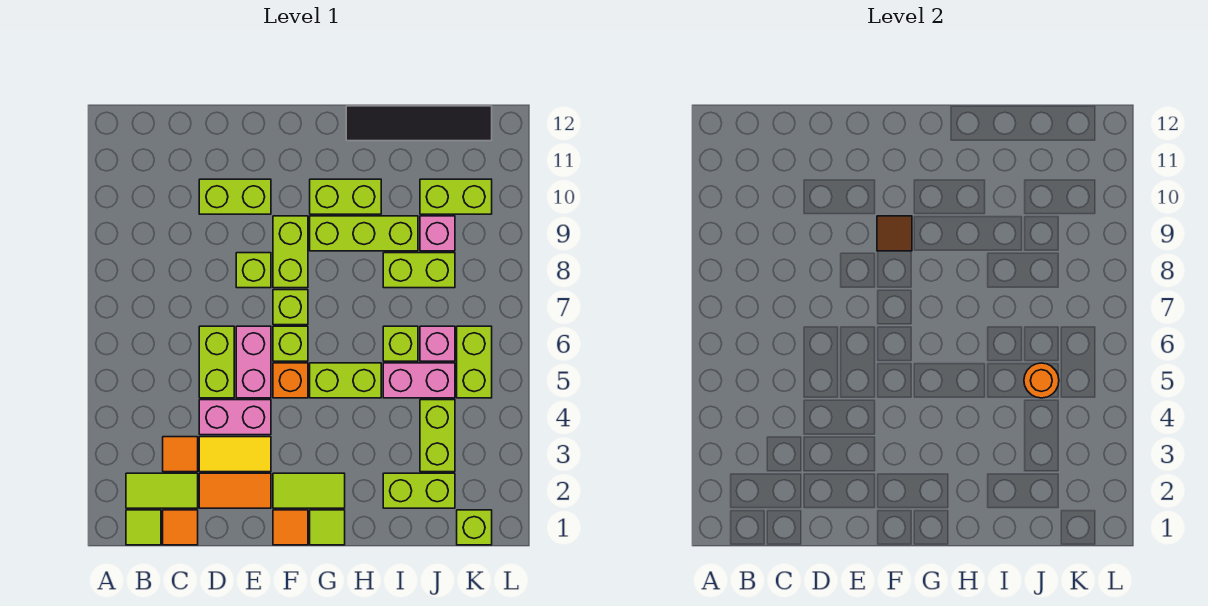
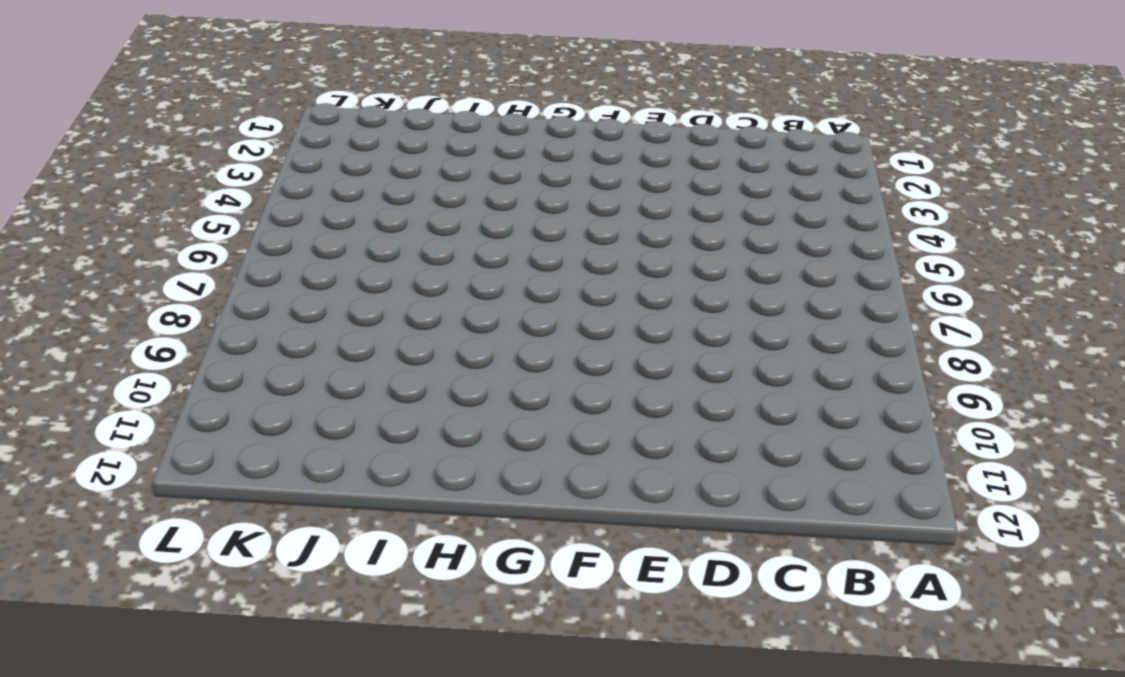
none -> lime tile B1 level 1
none -> lime tile B2:C2 level 1
none -> orange tile C1 level 1
none -> orange tile C3 level 1

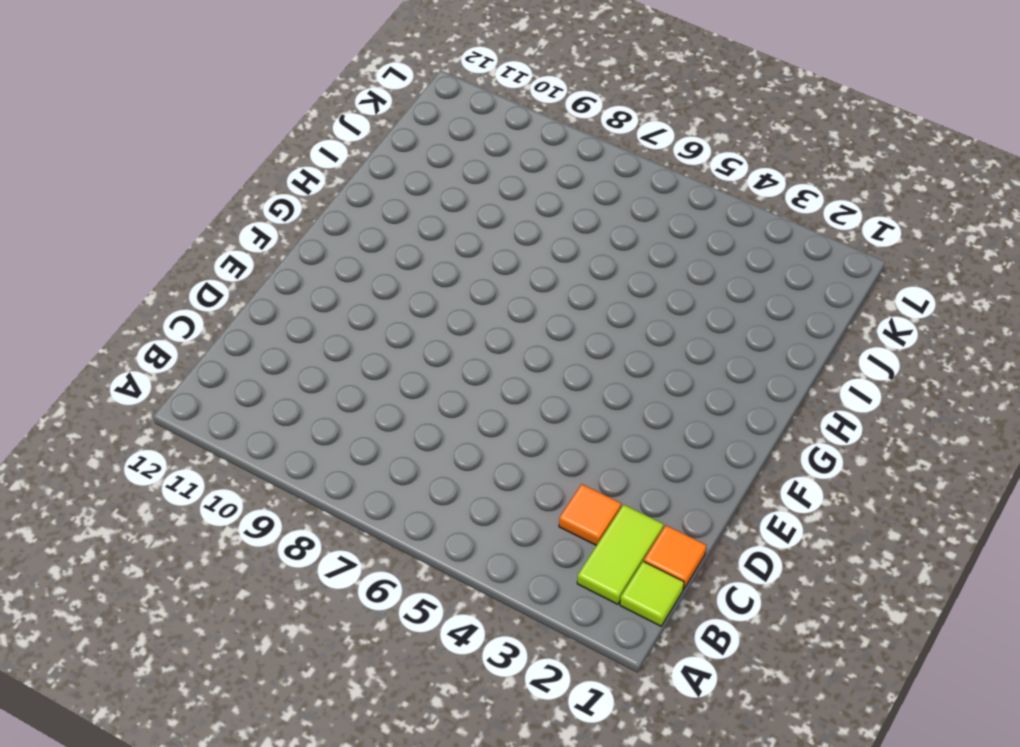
none -> orange tile D2:E2 level 1
none -> yellow tile D3:E3 level 1
none -> pink brick D4:E4 level 1
none -> lime brick D5:D6 level 1

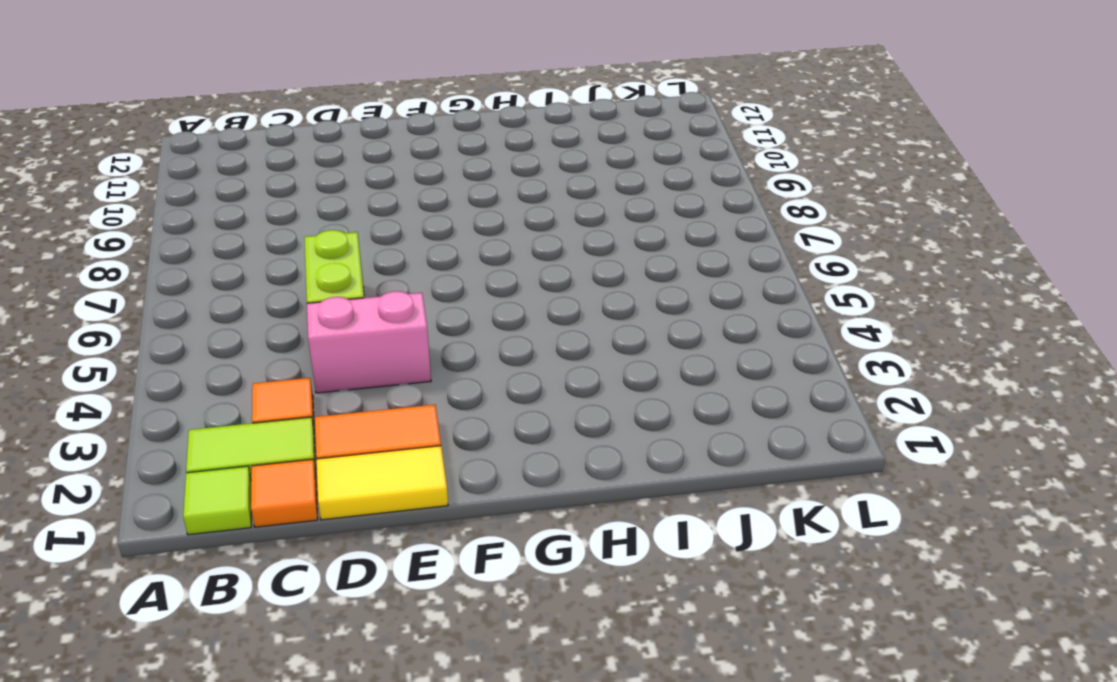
yellow tile D1:E1 level 1 -> yellow tile D3:E3 level 1
none -> lime brick D10:E10 level 1
none -> pink brick E5:E6 level 1
none -> lime brick E8 level 1
none -> orange tile F1 level 1

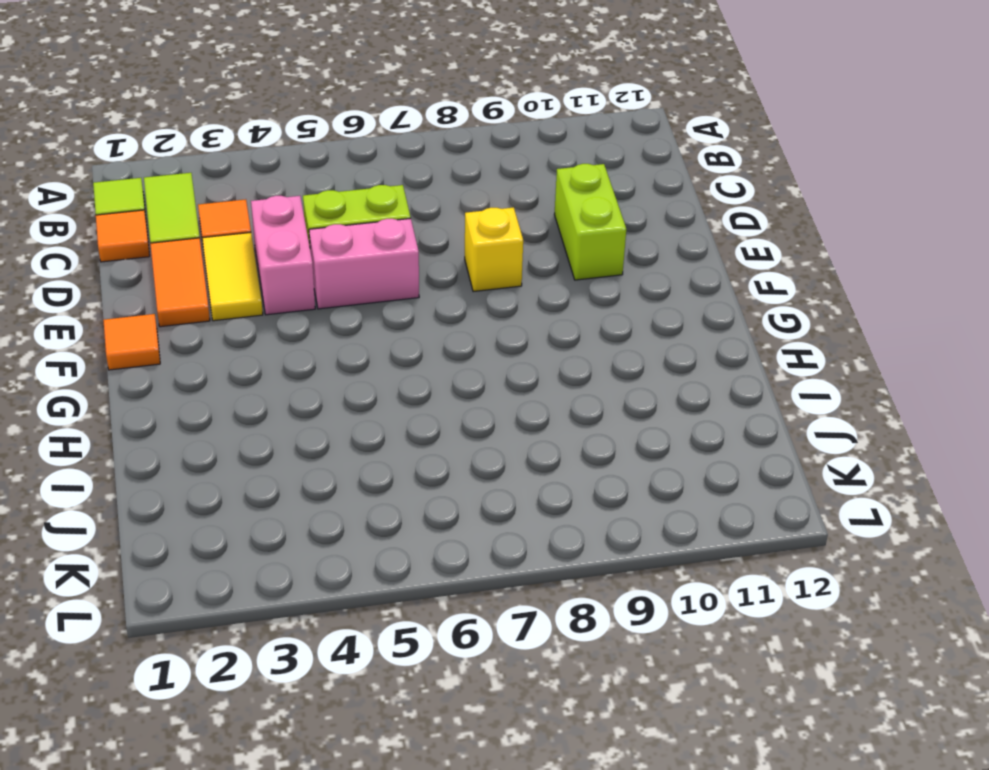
yellow brick E8 level 1 -> lime brick E8 level 1
none -> lime tile F2:G2 level 1
none -> orange brick F5 level 1
none -> lime brick F6 level 1
none -> lime brick F7 level 1

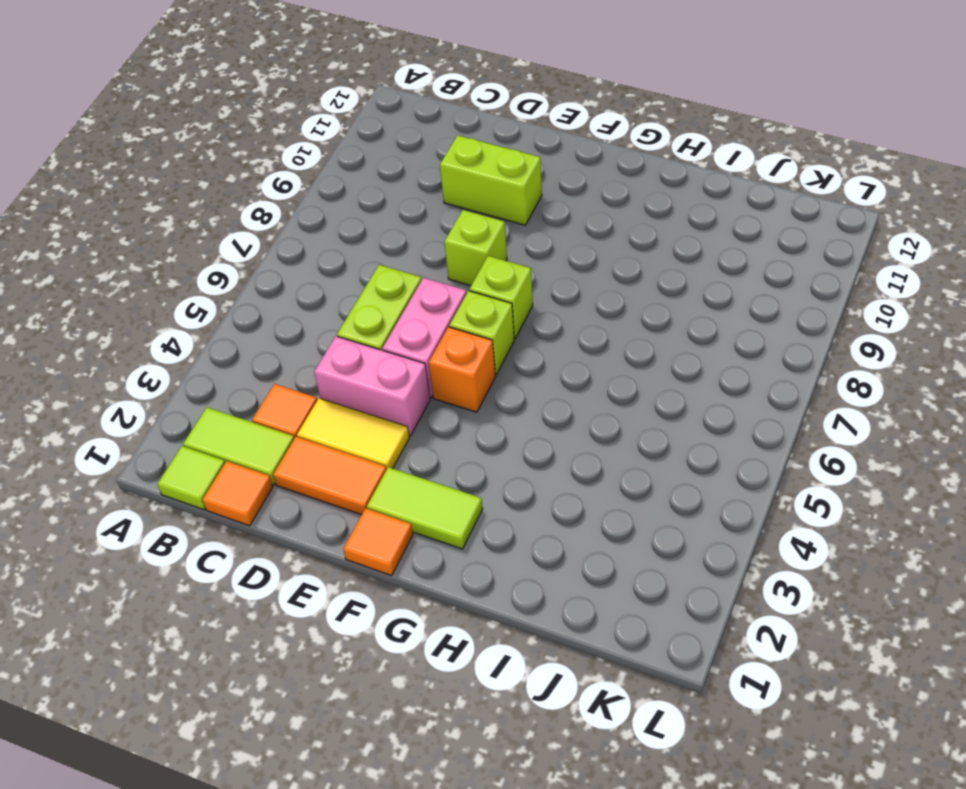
none -> lime brick F8:F9 level 1
none -> lime tile G1 level 1
none -> lime brick G5:H5 level 1
none -> lime brick G9:I9 level 1

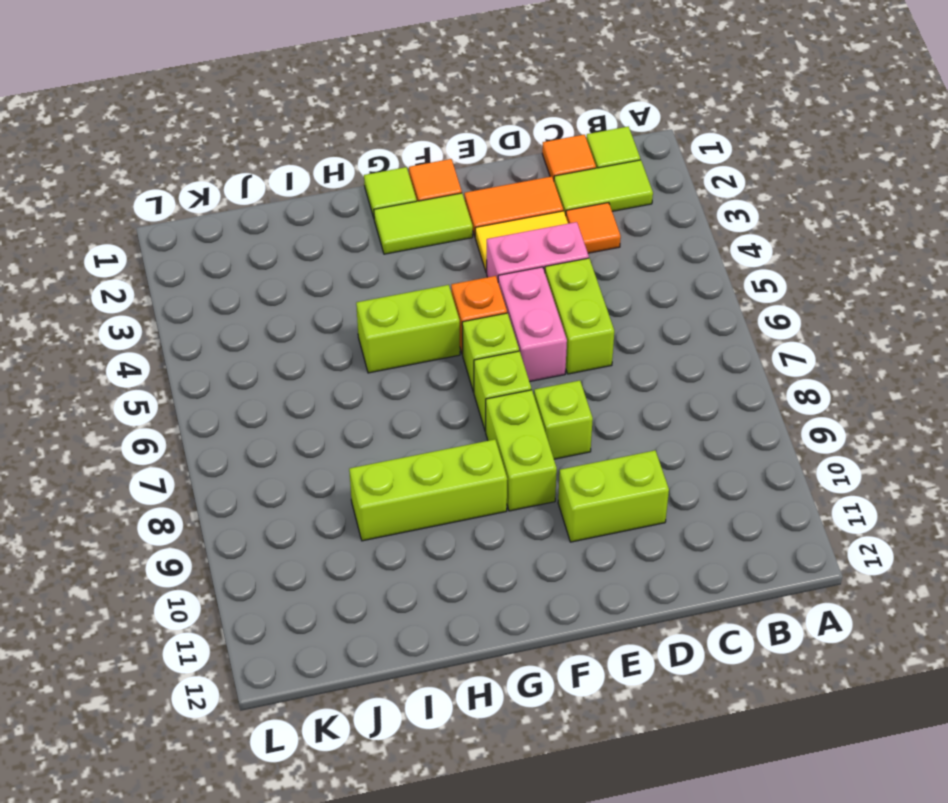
none -> lime brick G10:H10 level 1
none -> black tile H12:K12 level 1
none -> lime brick I2:J2 level 1
none -> pink brick I5:J5 level 1

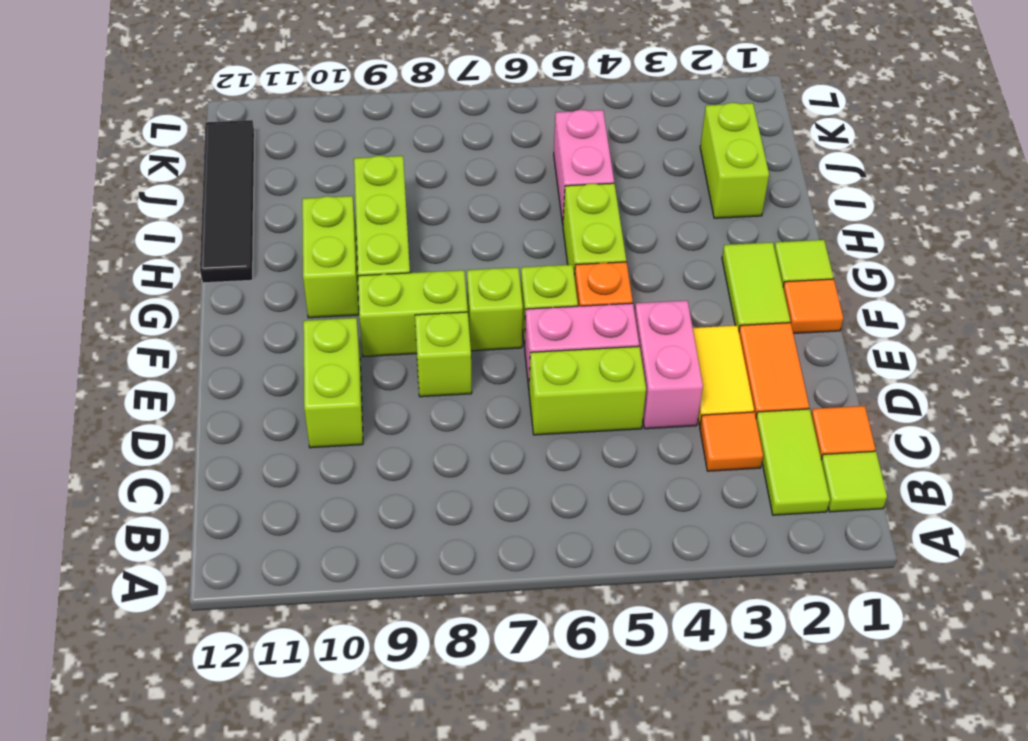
none -> lime brick I6 level 1
none -> lime brick I8:J8 level 1
none -> lime brick J3:J4 level 1
none -> pink brick J6 level 1

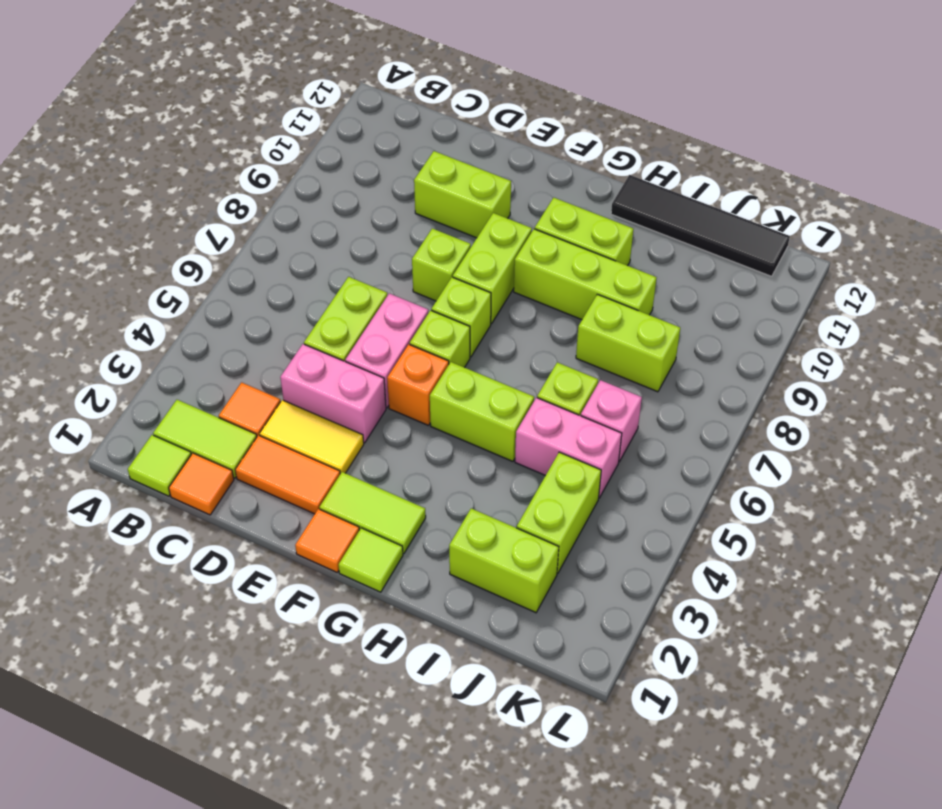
none -> pink brick J9 level 1
none -> lime brick J10:K10 level 1
none -> lime brick K1 level 1
none -> lime brick K5:K6 level 1

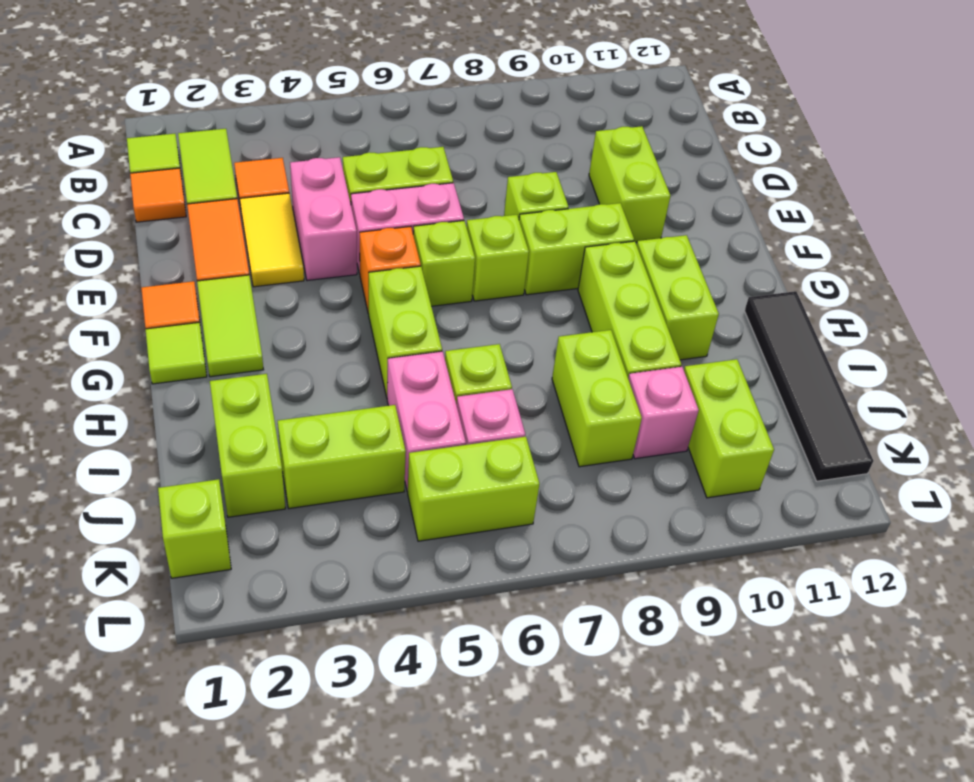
none -> brown tile F9 level 2
none -> orange round brick J5 level 2

